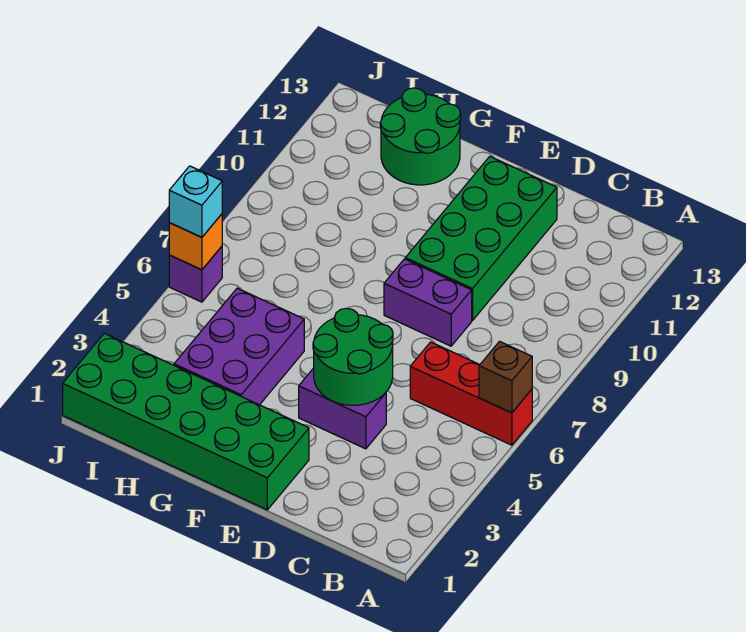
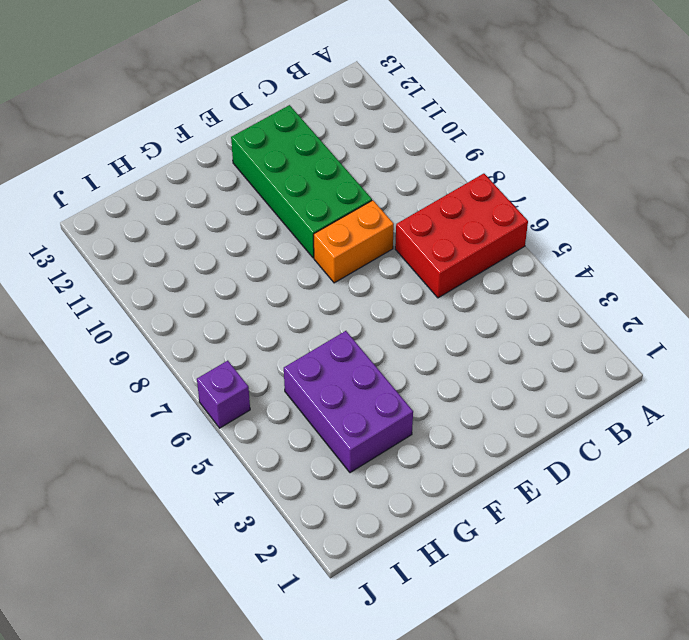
red brick A6:C7 level 1 -> red brick A6:C6 level 1
orange brick D8:E8 level 1 -> purple brick D8:E8 level 1
none -> purple brick D4:E4 level 1
none -> green brick E1:J2 level 1
none -> green round brick G12:H13 level 1

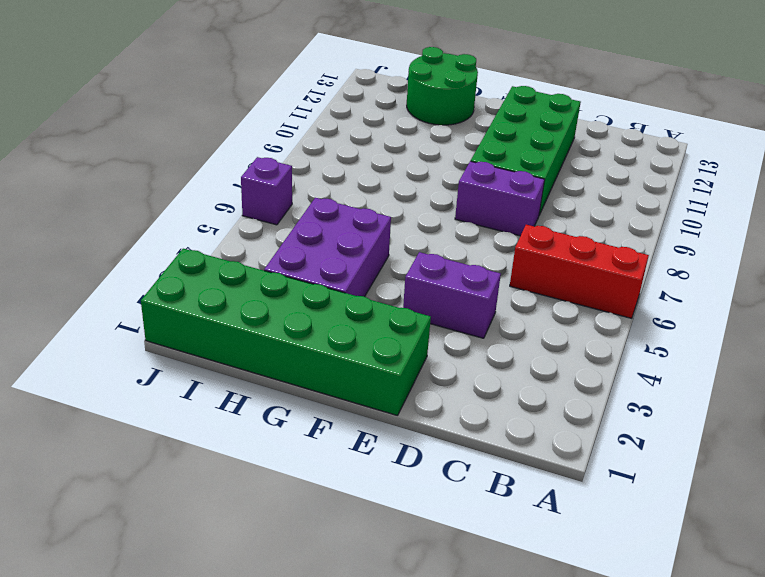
none -> brown brick A6 level 2
none -> green round brick D4:E5 level 2
none -> orange brick J6 level 2

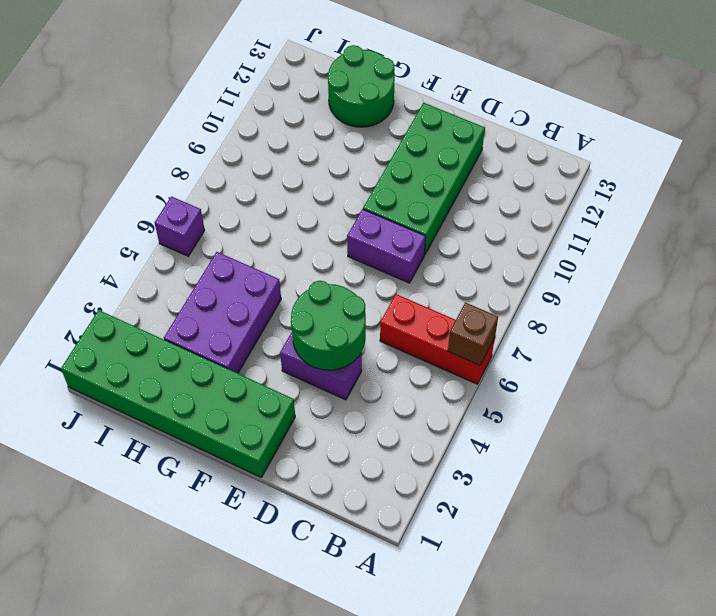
none -> orange brick J6 level 2
none -> cyan brick J6 level 3

